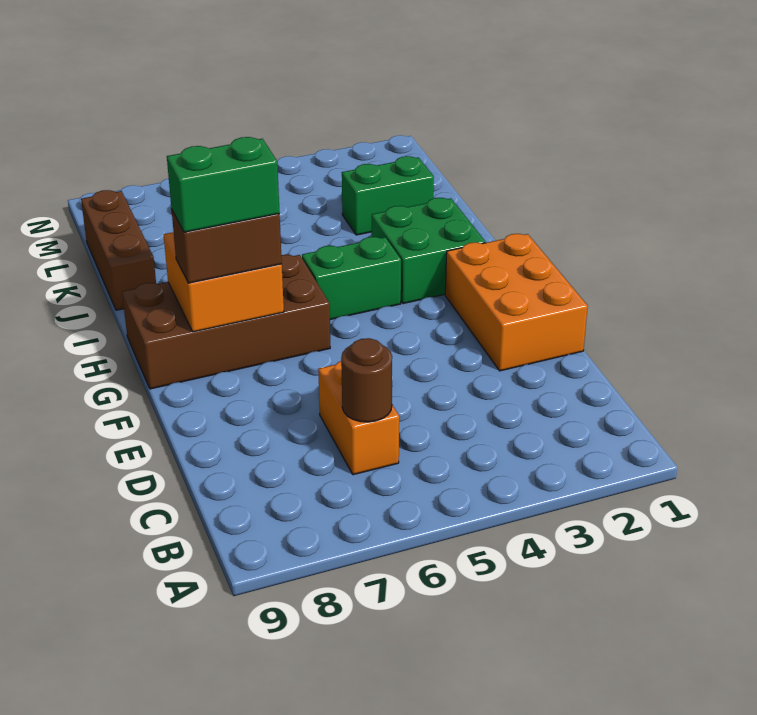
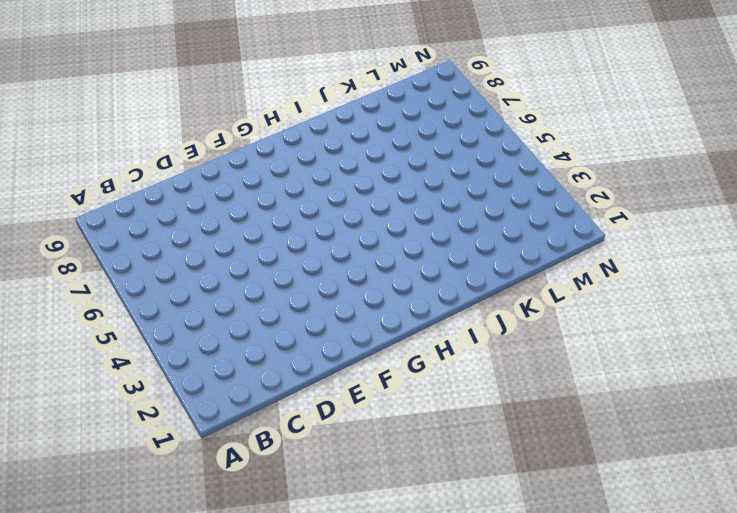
none -> orange brick C6:D6 level 1
none -> orange brick E1:G2 level 1

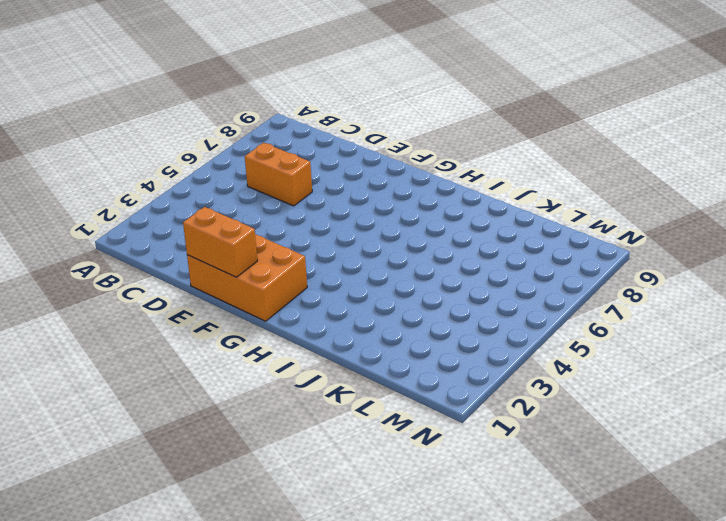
orange brick E1:F1 level 2 -> none
none -> brown brick G6:H9 level 1
none -> green brick H2:I3 level 1

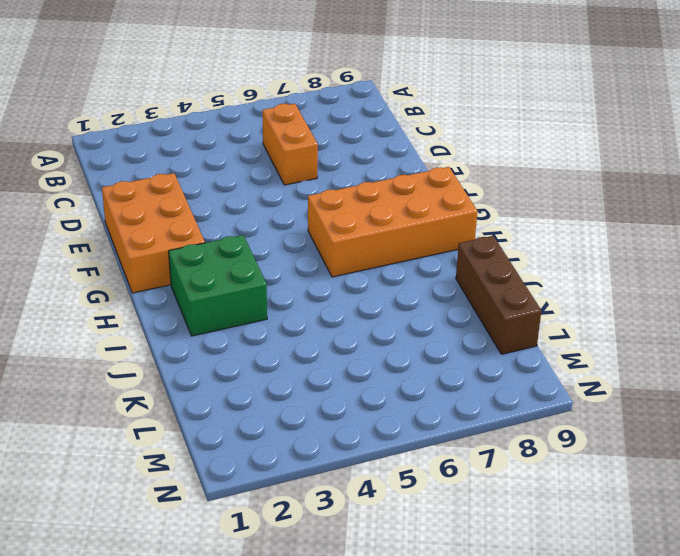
orange brick G6:H9 level 1 -> brown brick G6:H9 level 1
none -> green brick H4:H5 level 1
none -> green brick K2:K3 level 1

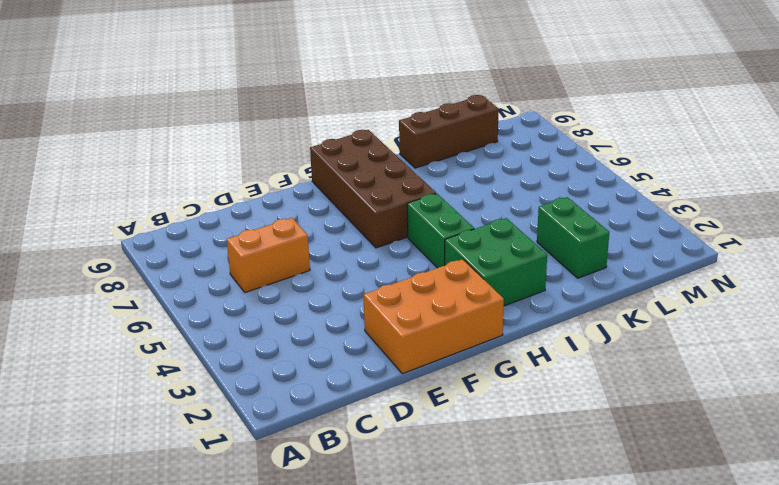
none -> brown round brick C6 level 2
none -> orange brick G7:H8 level 2

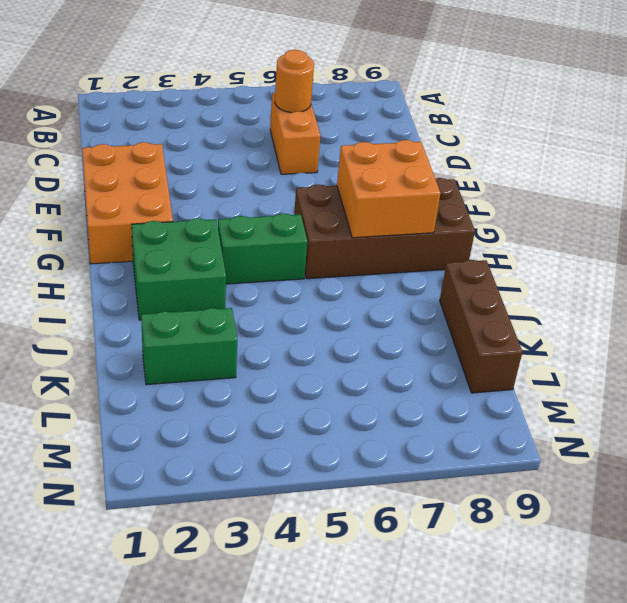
orange round brick C6 level 2 -> brown round brick C6 level 2
none -> brown brick G7:G8 level 3
none -> green brick G7:G8 level 4

